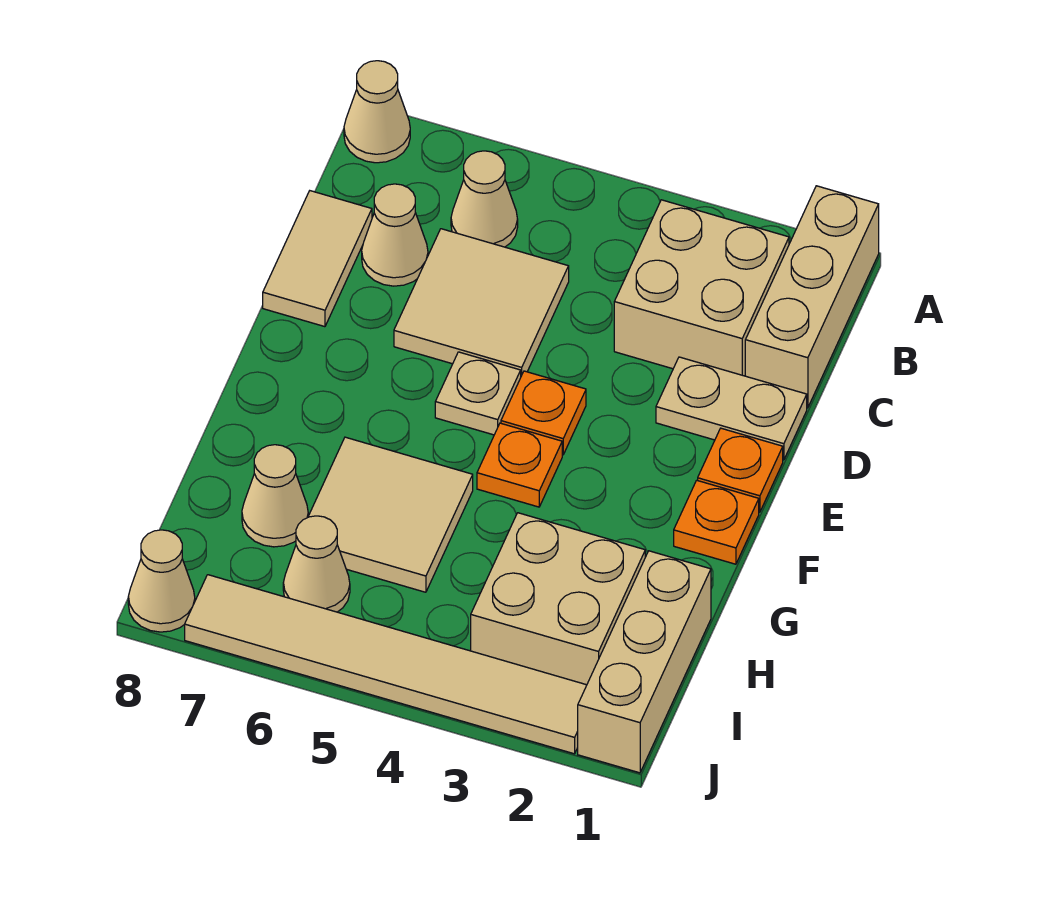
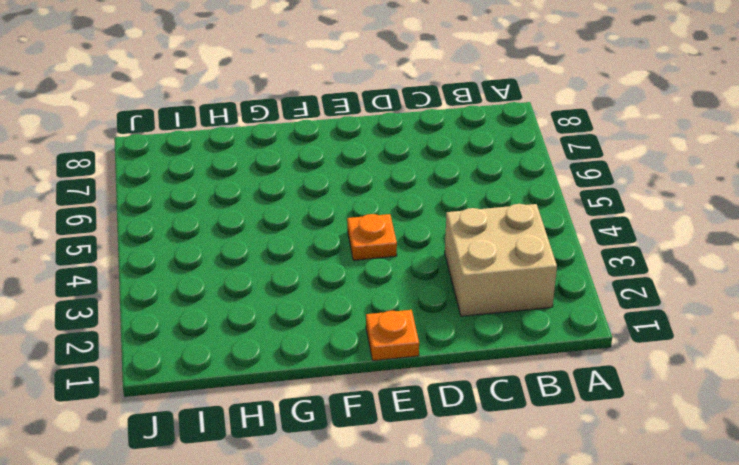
none -> tan brick A1:C1 level 1
none -> tan cone A8 level 1
none -> tan cone B6 level 1

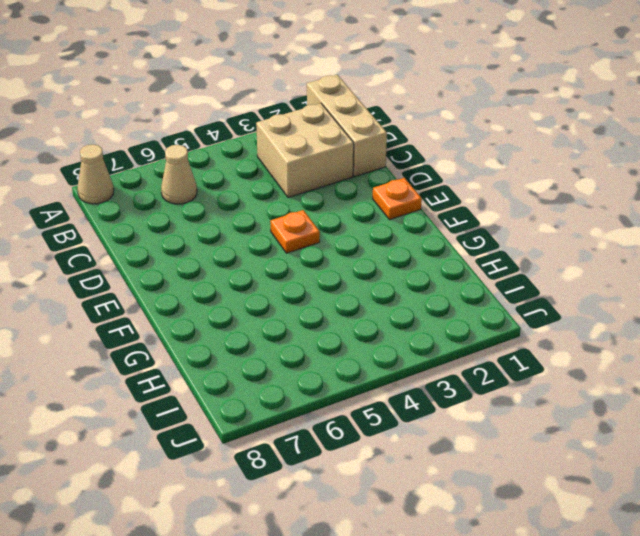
none -> tan tile C5:D6 level 1
none -> tan cone C7 level 1
none -> tan tile C8:D8 level 1

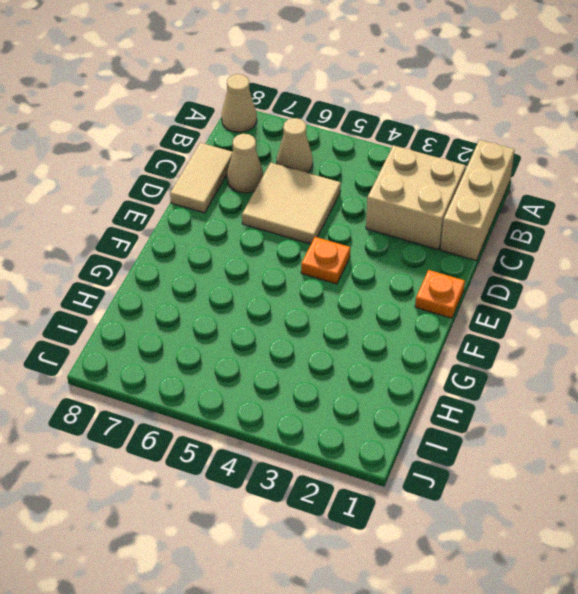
none -> tan plate D1:D2 level 1
none -> tan plate E5 level 1
none -> orange plate F1 level 1

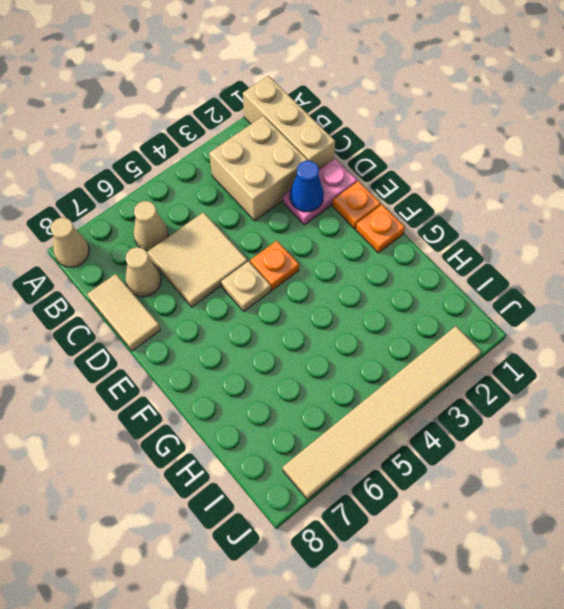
pink plate D1:D2 level 1 -> tan plate D1:D2 level 1
blue cone D2 level 2 -> none
none -> orange plate F4 level 1
none -> tan tile G5:H6 level 1
none -> tan brick H1:J1 level 1

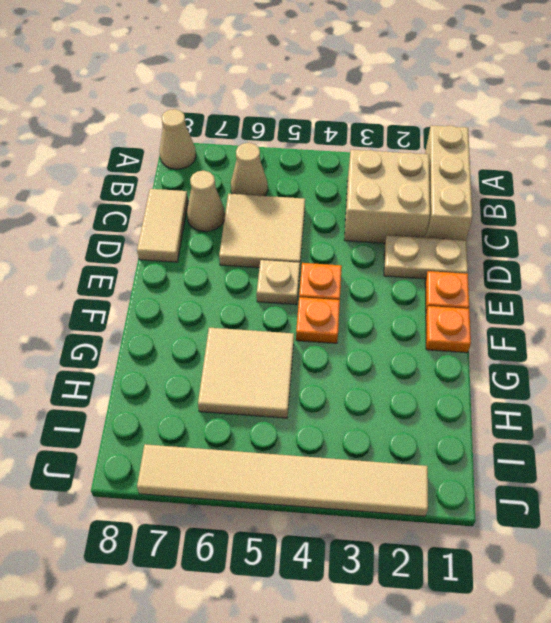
none -> tan brick H1:J1 level 1
none -> tan brick H2:I3 level 1
none -> tan cone H7 level 1

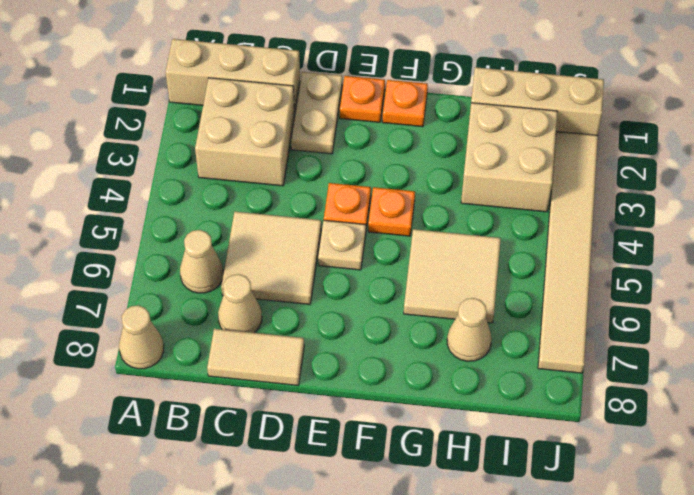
none -> tan cone I6 level 1
none -> tan cone J8 level 1

